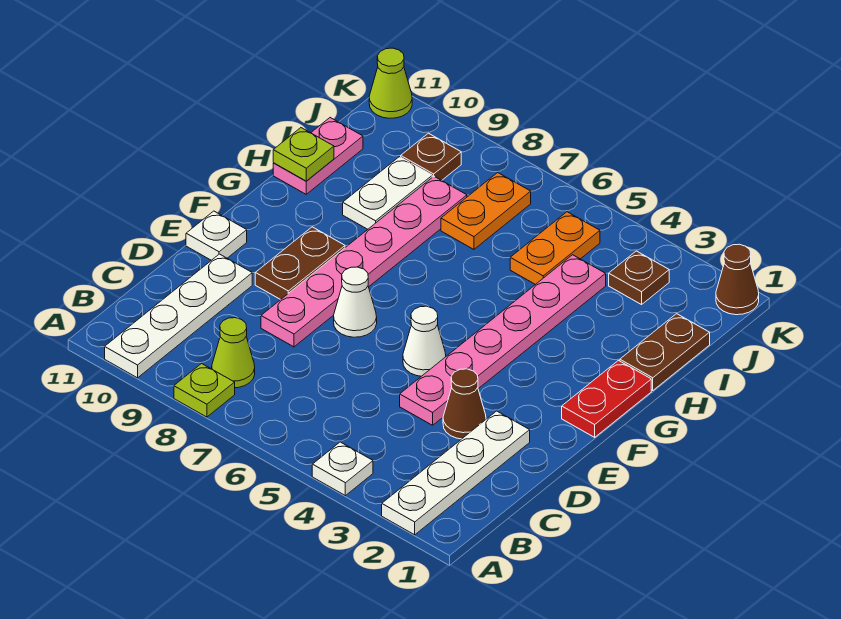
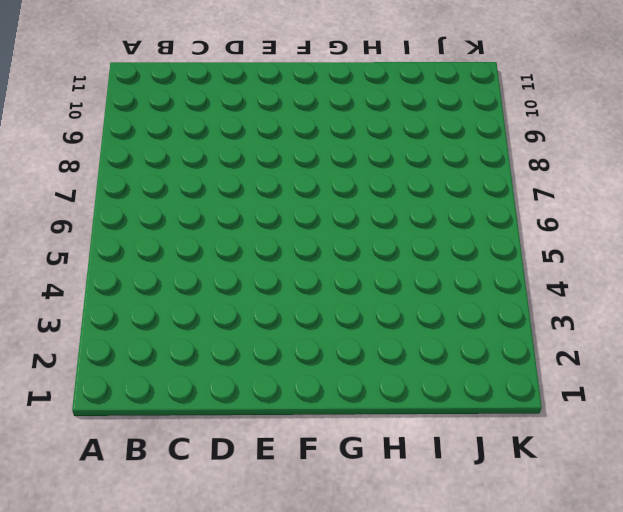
none -> white plate A2:D2 level 1
none -> white plate A4 level 1
none -> lime plate A8 level 1

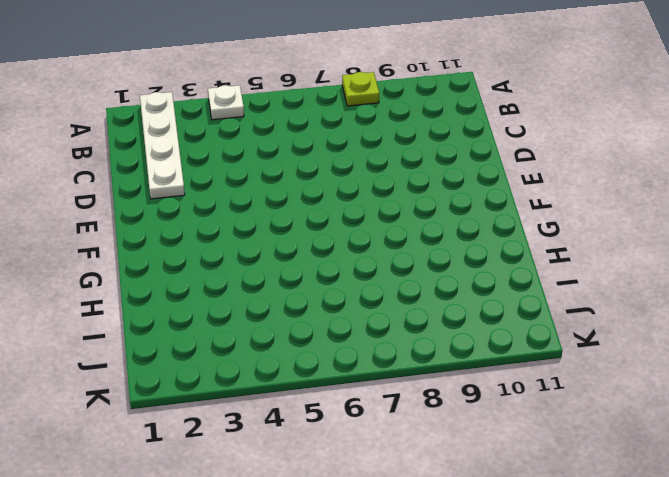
none -> white plate A10:D10 level 1
none -> lime cone B8 level 1
none -> brown cone D3 level 1

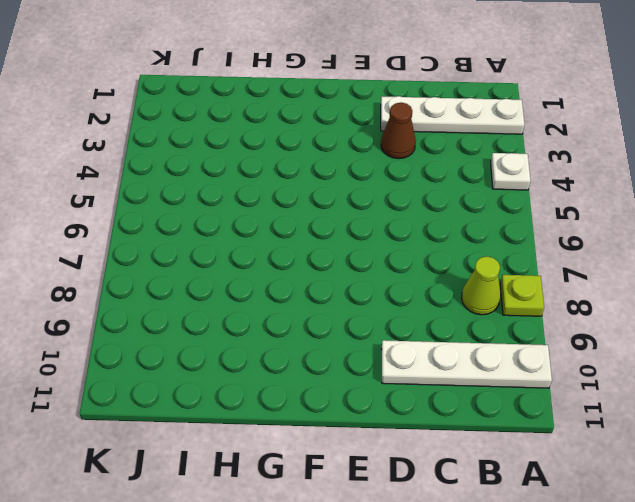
none -> pink plate D4:I4 level 1
none -> pink plate D8:I8 level 1
none -> white cone E5 level 1

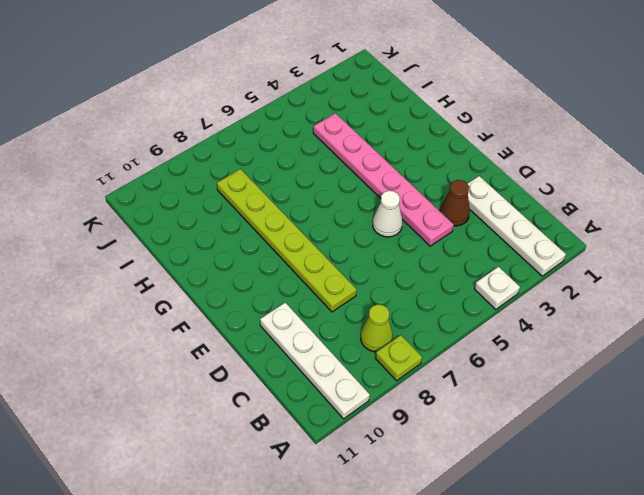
lime plate D8:I8 level 1 -> pink plate D8:I8 level 1
none -> white cone E7 level 1
none -> brown plate E9:F9 level 1
none -> white plate E11 level 1

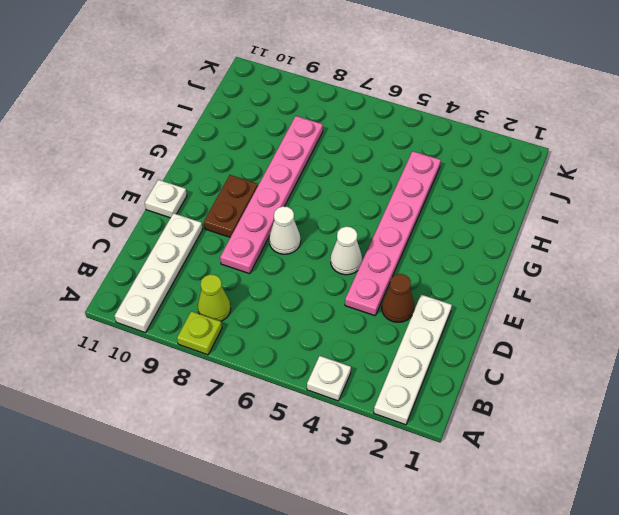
none -> red plate F1:G1 level 1
none -> brown plate H1:I1 level 1
none -> white plate H9:I9 level 1

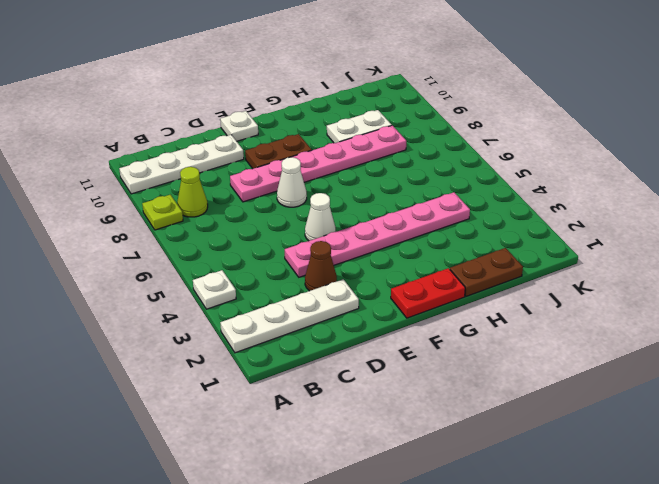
none -> pink plate H11:I11 level 1
none -> orange plate I5:J5 level 1
none -> orange plate I7:J7 level 1

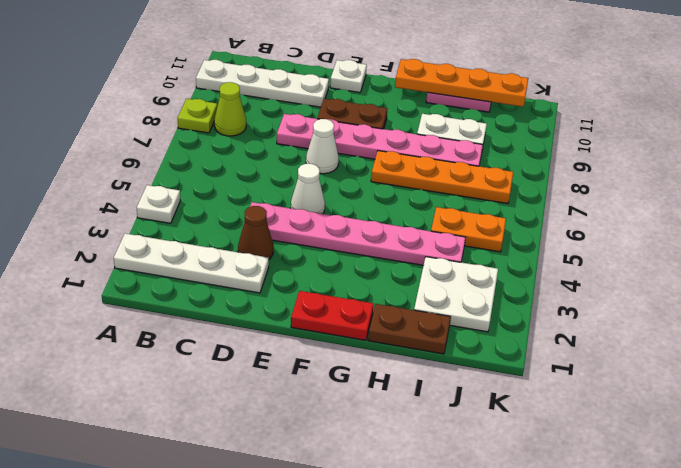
orange plate G7:J7 level 1 -> orange plate I7:J7 level 1
orange plate G11:J11 level 2 -> lime plate H11 level 2
white plate I2:J3 level 1 -> brown plate J3 level 1
none -> brown plate J9 level 1
none -> brown cone K1 level 1
none -> lime cone K11 level 1

